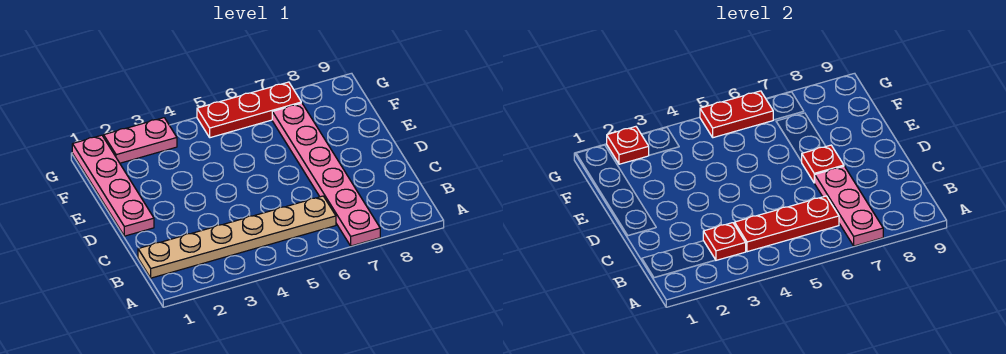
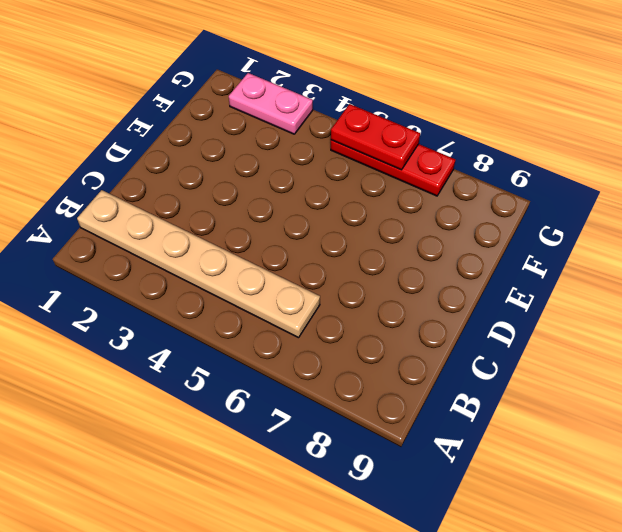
none -> pink plate A7:F7 level 1
none -> pink plate D1:G1 level 1

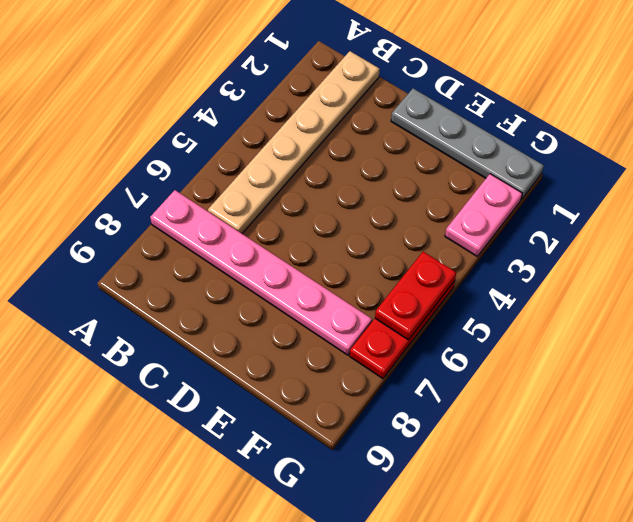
grey plate D1:G1 level 1 -> pink plate D1:G1 level 1
none -> pink plate A7:C7 level 2
none -> red plate B3 level 2

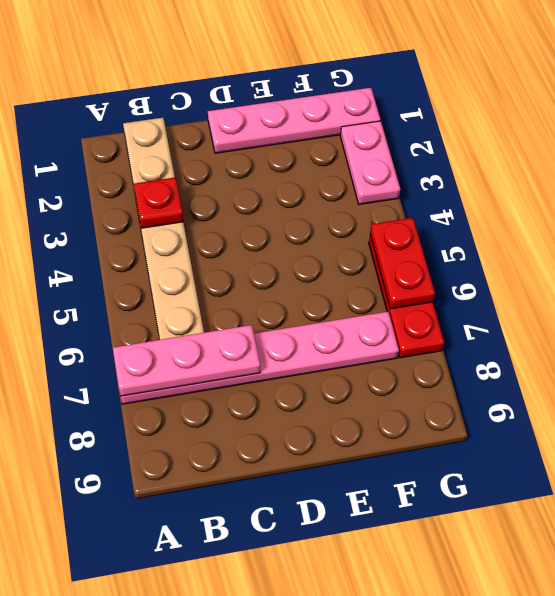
none -> red plate B4:B6 level 2
none -> red plate D7 level 2

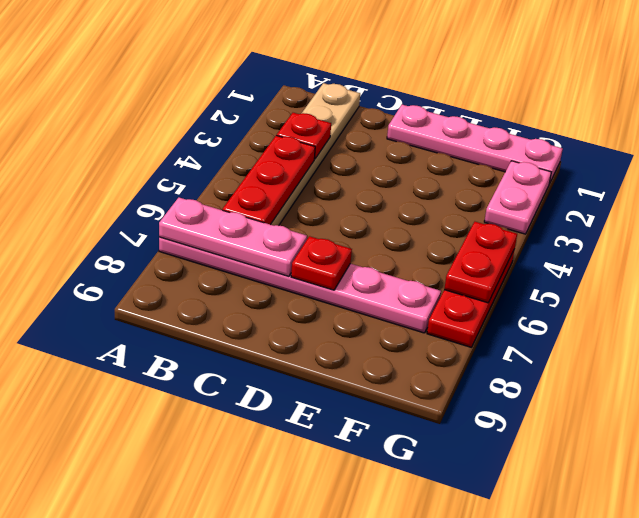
none -> red plate G2 level 2

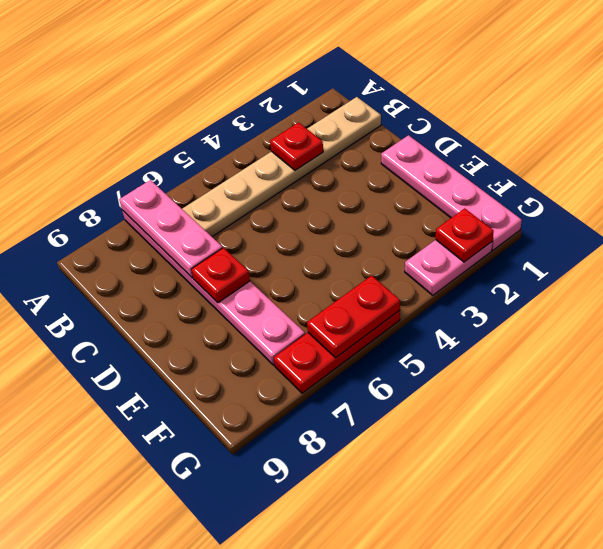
none -> red plate B4:B6 level 2

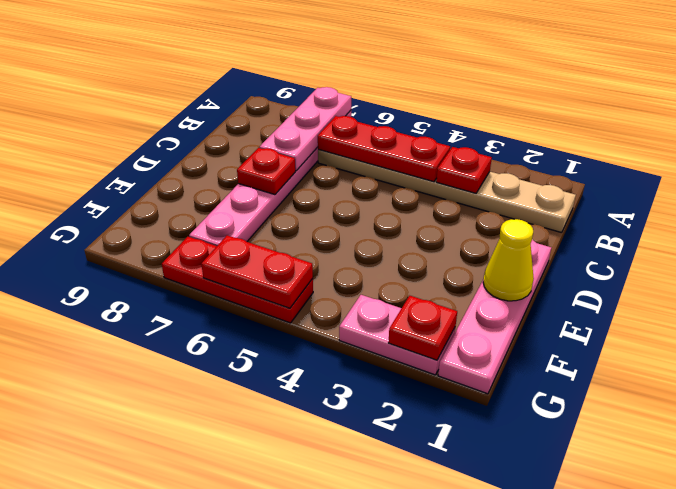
yellow cone E1 level 2 -> none

